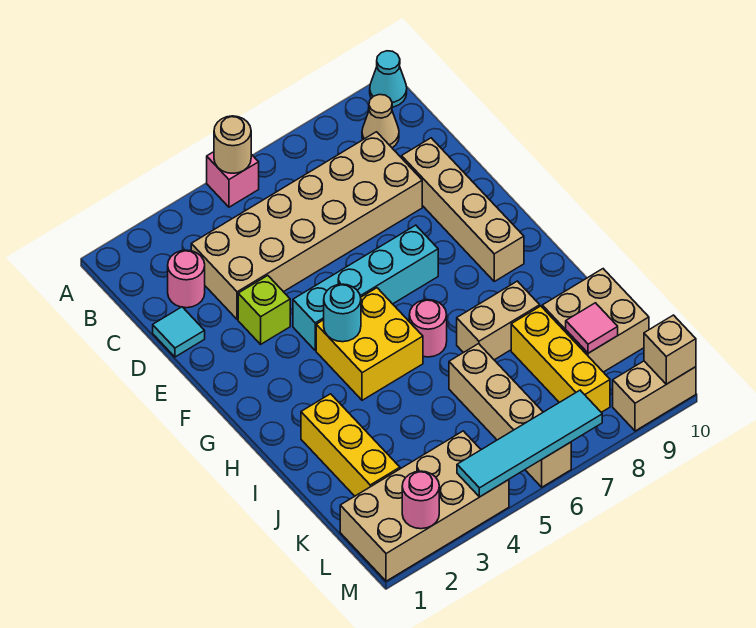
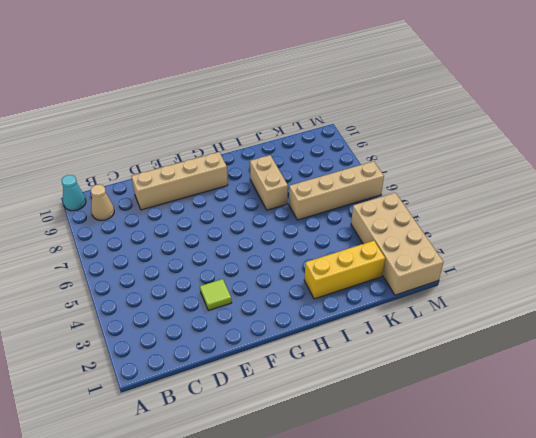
lime tile E3 level 1 -> lime brick E3 level 1
none -> pink brick A5 level 1
none -> pink round brick C2 level 1
none -> tan brick C3:D8 level 1

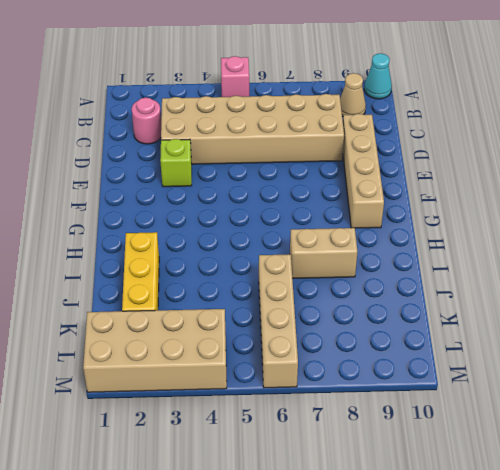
none -> cyan tile D1 level 1
none -> cyan brick F4:F7 level 1
none -> yellow brick G4:H5 level 1

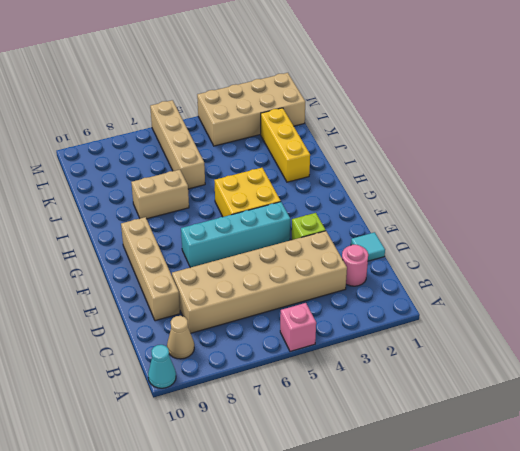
none -> pink round brick H6 level 1
none -> yellow brick J8:L8 level 1
none -> tan brick J9:K10 level 1

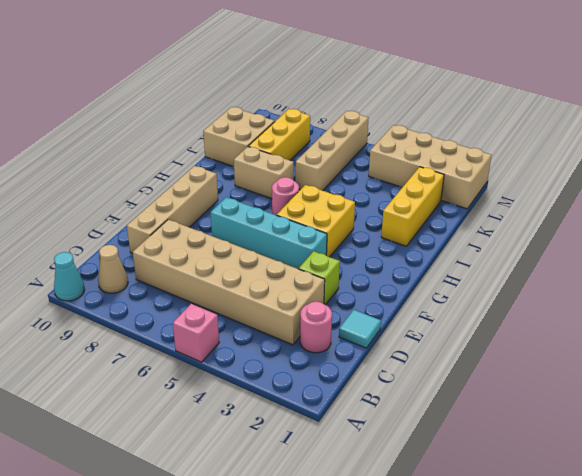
none -> tan brick M9:M10 level 1
none -> tan round brick A5 level 2
none -> cyan round brick G4 level 2

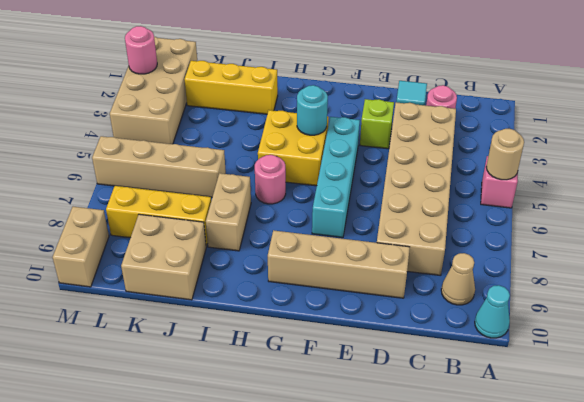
none -> pink tile K9 level 2
none -> cyan tile M4:M7 level 2
none -> tan brick M10 level 2

